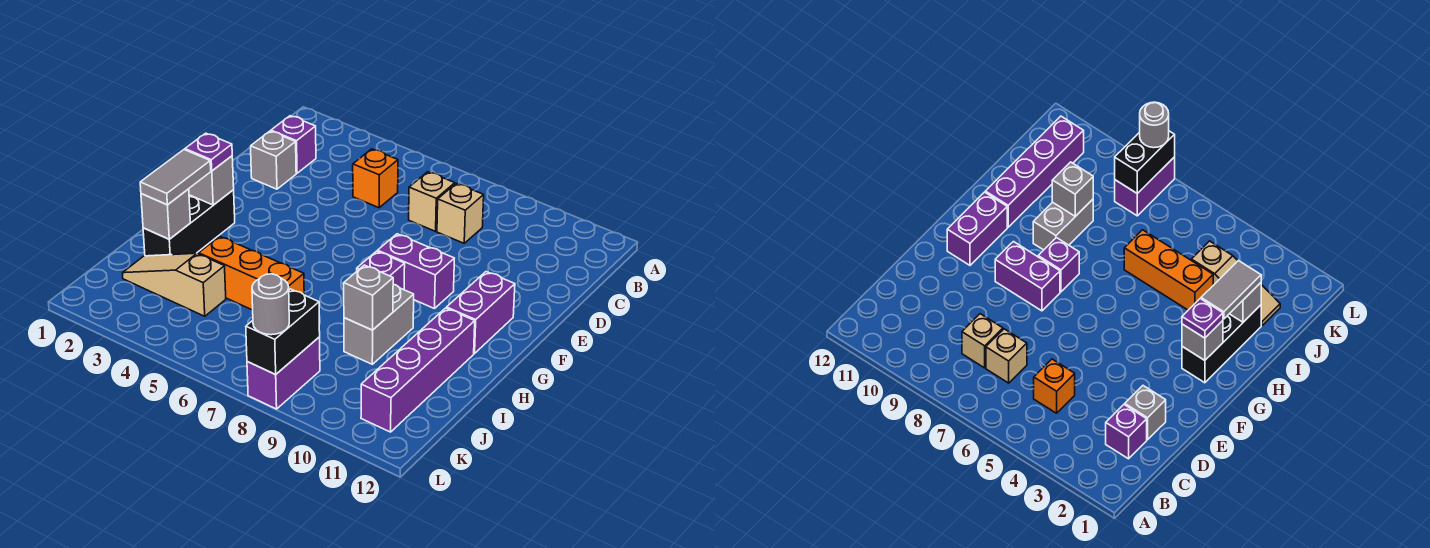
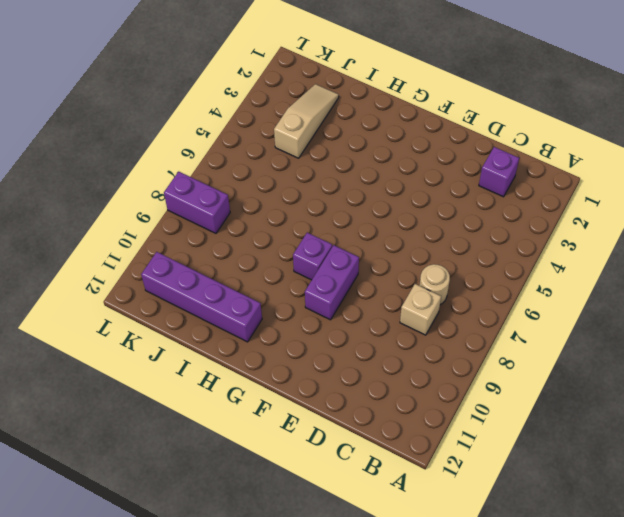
tan round brick C7 level 1 -> tan brick C7 level 1
none -> orange brick C5 level 1
none -> grey brick D2 level 1
none -> purple brick F11:G11 level 1

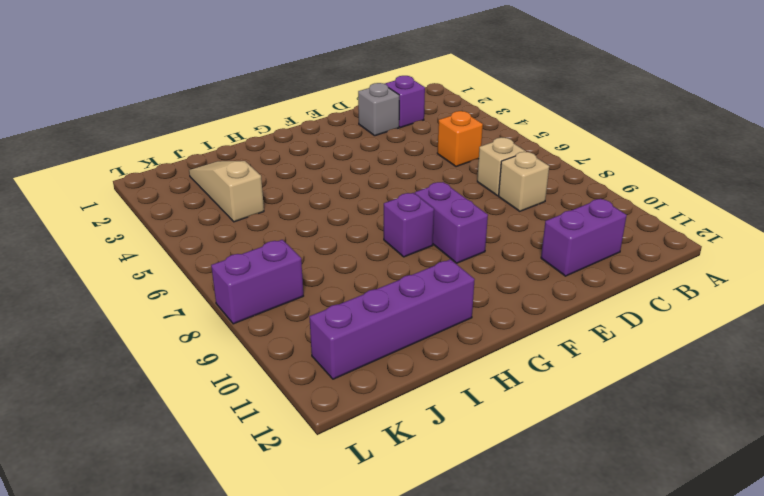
purple brick C11:D11 level 1 -> purple brick F11:G11 level 1
none -> black brick G2:I2 level 1
none -> grey brick H9:I9 level 1
none -> orange brick I4:I6 level 1

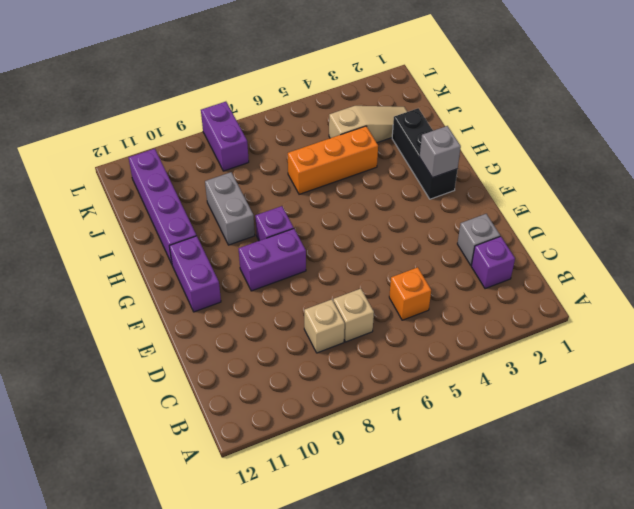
none -> grey brick I2 level 2
none -> grey brick I9 level 2
none -> black brick K8:L8 level 2

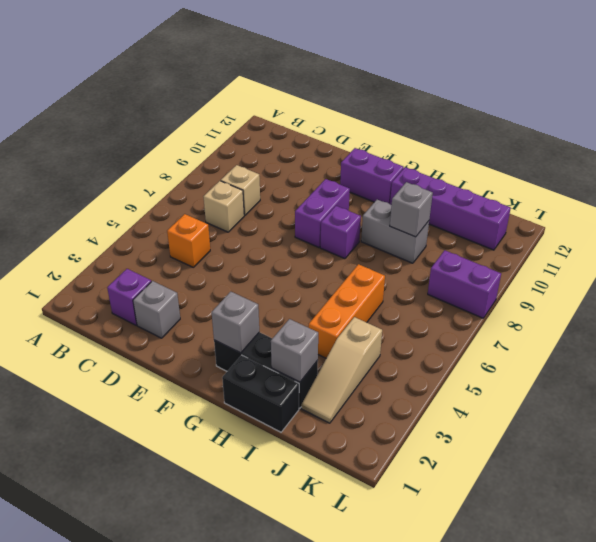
black brick H1:I1 level 1 -> black brick K8:L8 level 2
none -> purple plate G2 level 3
none -> grey tile H2:I2 level 3
none -> grey round brick L8 level 3

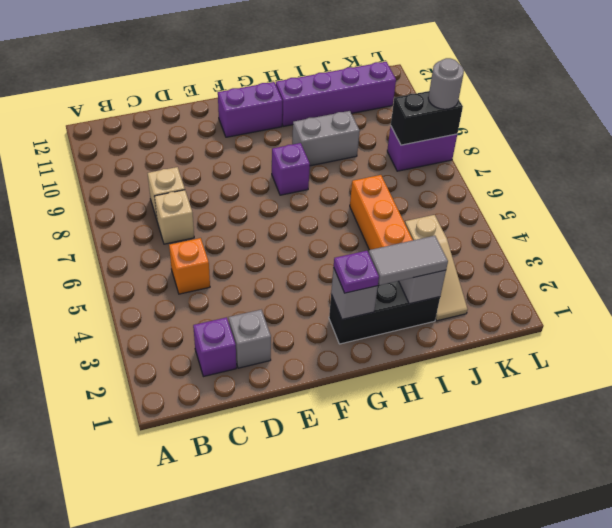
none -> purple brick F8:F9 level 1
none -> grey brick I9 level 2

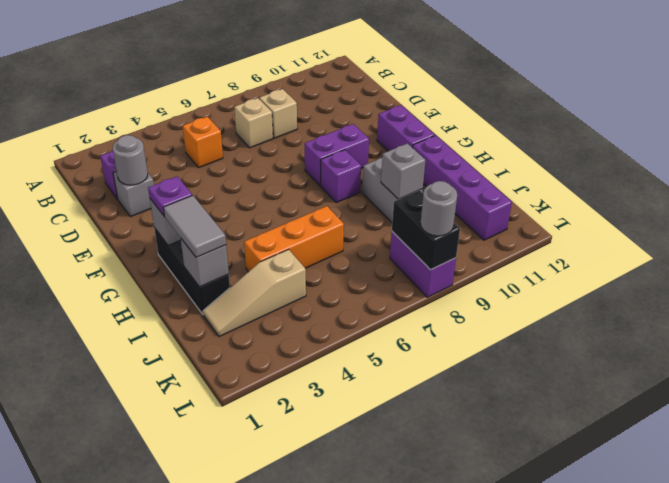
grey round brick D2 level 2 -> none

